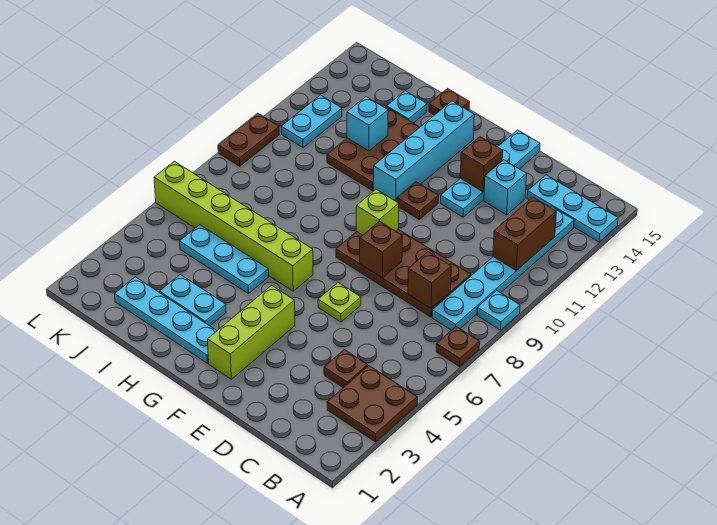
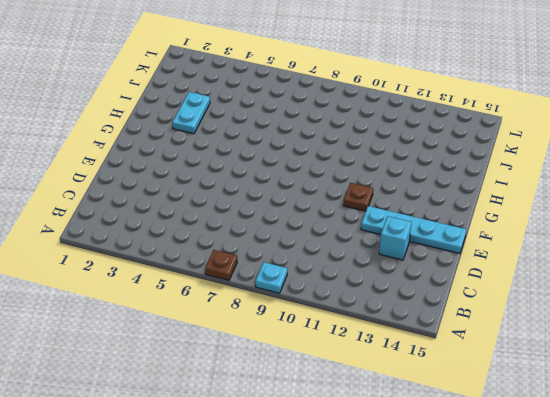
none -> brown plate A3:B4 level 1
none -> cyan plate A14:C14 level 1
none -> cyan plate B8:B13 level 1

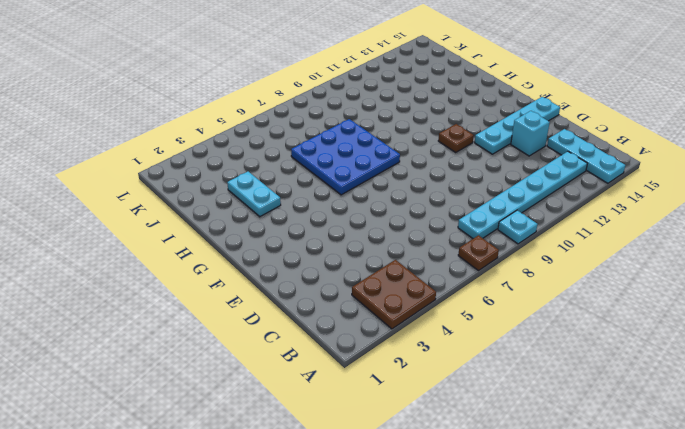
blue plate G6:I8 level 1 -> lime brick G6:L6 level 1
none -> brown plate C4 level 1
none -> brown plate C8:F9 level 1
none -> lime plate E6 level 1

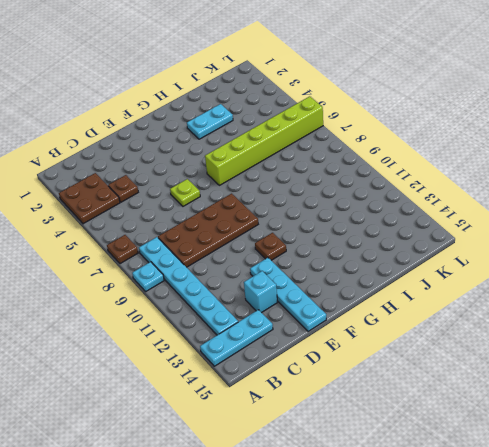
none -> lime brick F2:F4 level 1
none -> cyan plate G2:J2 level 1
none -> cyan brick G11:G14 level 1

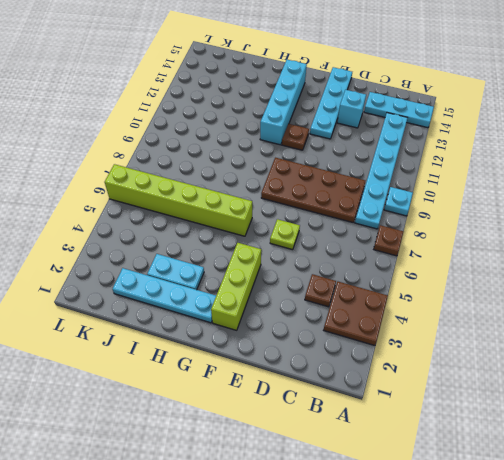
none -> cyan plate H5:J5 level 1
none -> brown plate H11:I13 level 1
none -> brown plate H15 level 1

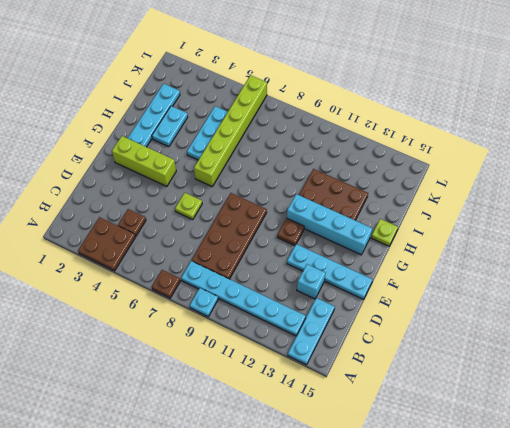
lime plate H15 level 1 -> brown plate H15 level 1
none -> cyan plate I14 level 1
none -> cyan plate K11:K12 level 1
none -> brown plate L9:L10 level 1

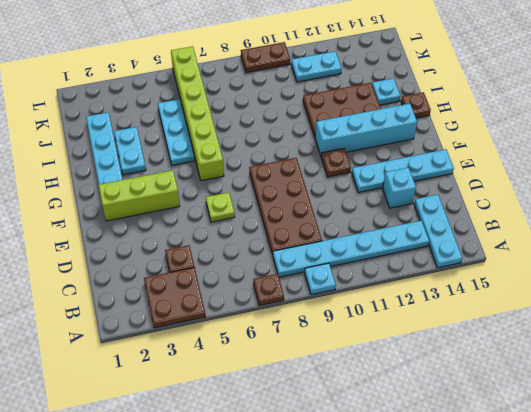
none -> brown brick B11:B12 level 2
none -> brown brick C8 level 2
none -> brown brick E8 level 2

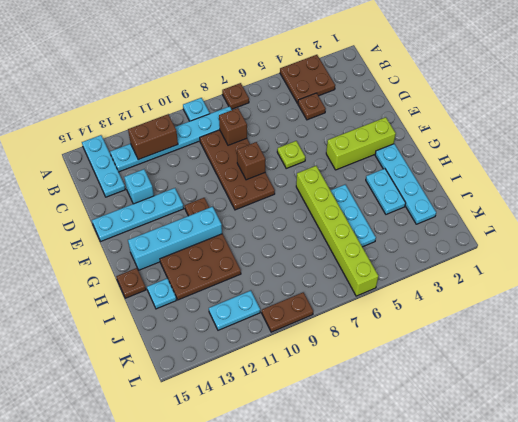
none -> brown brick E13 level 2
none -> lime brick F9 level 2
none -> cyan brick I12 level 2

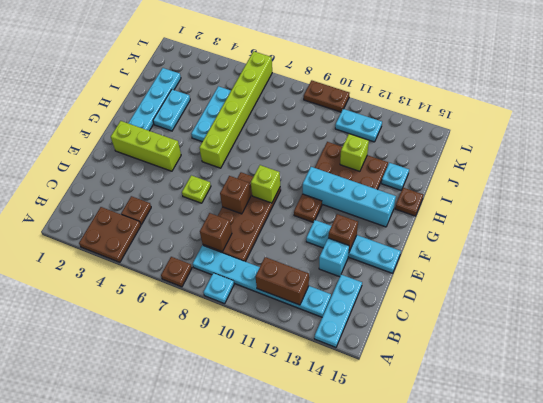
lime brick I12 level 2 -> cyan brick I12 level 2

